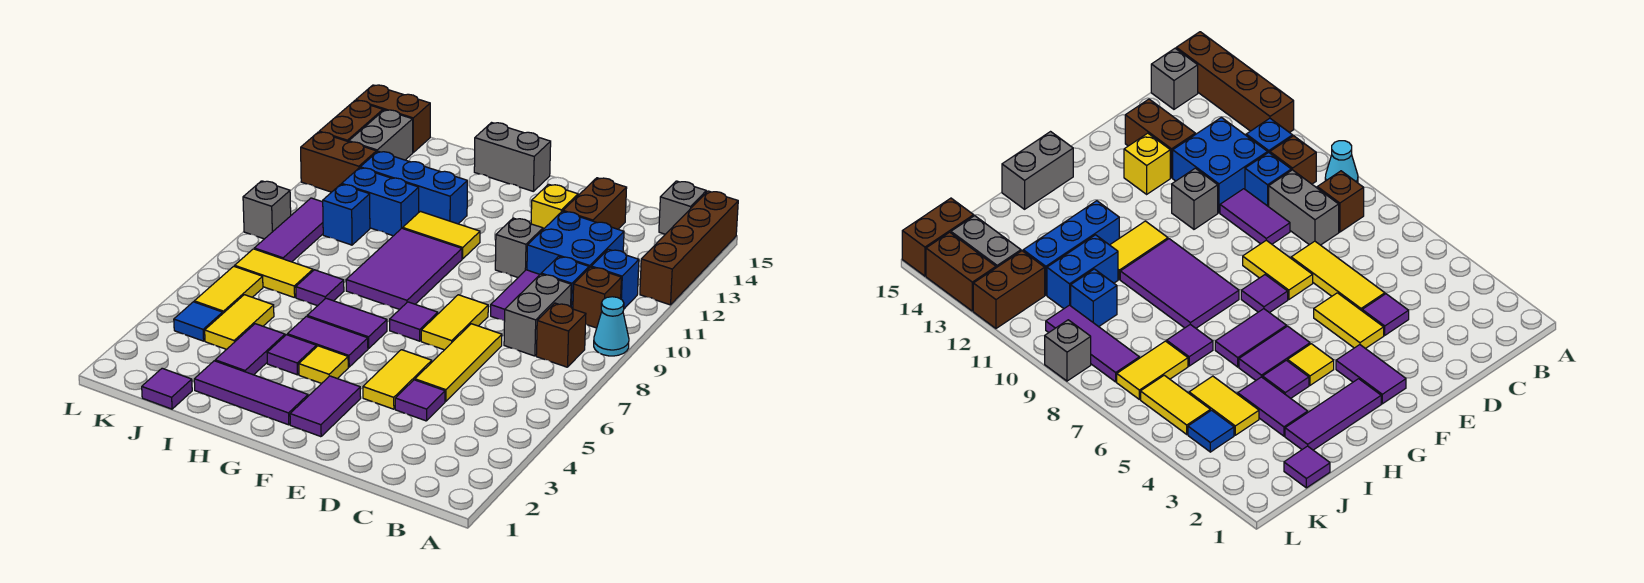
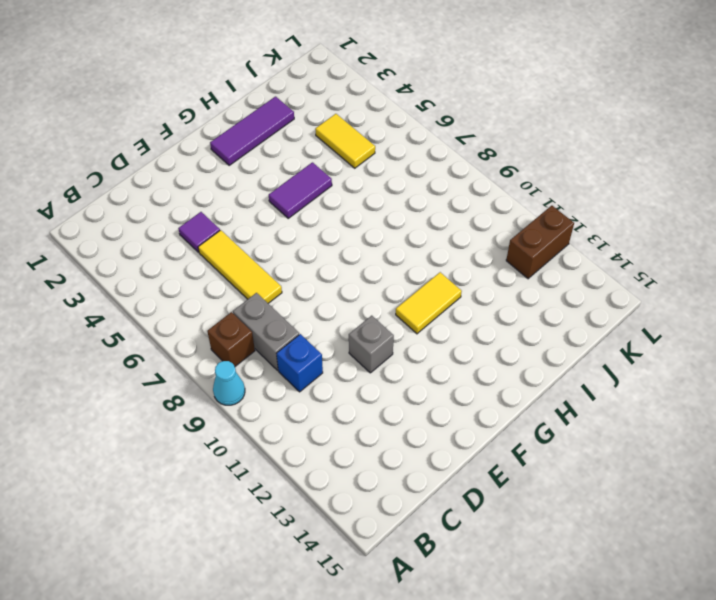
none -> brown brick A12:A15 level 1
none -> brown brick B10 level 1
none -> blue brick B11 level 1
none -> grey brick B15 level 1

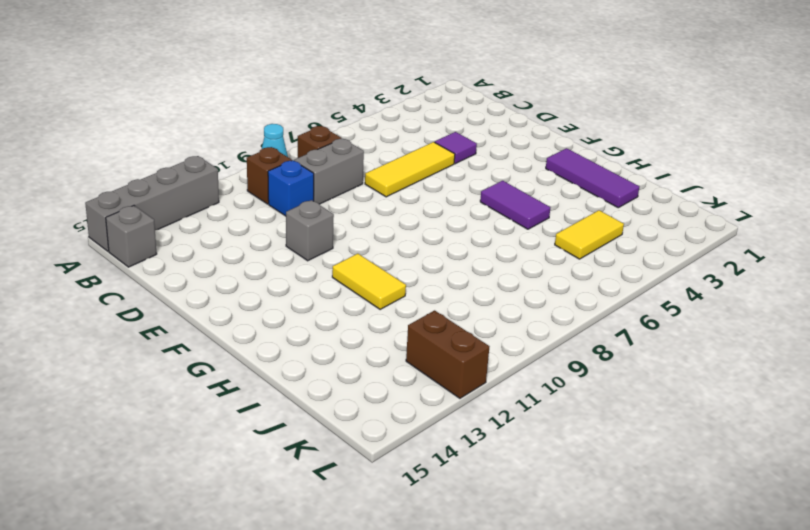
grey brick A12:A15 level 1 -> brown brick A12:A15 level 1
none -> blue brick B11 level 1
none -> blue brick C11:D12 level 1
none -> purple tile D9:D10 level 1
none -> brown brick D13:D14 level 1

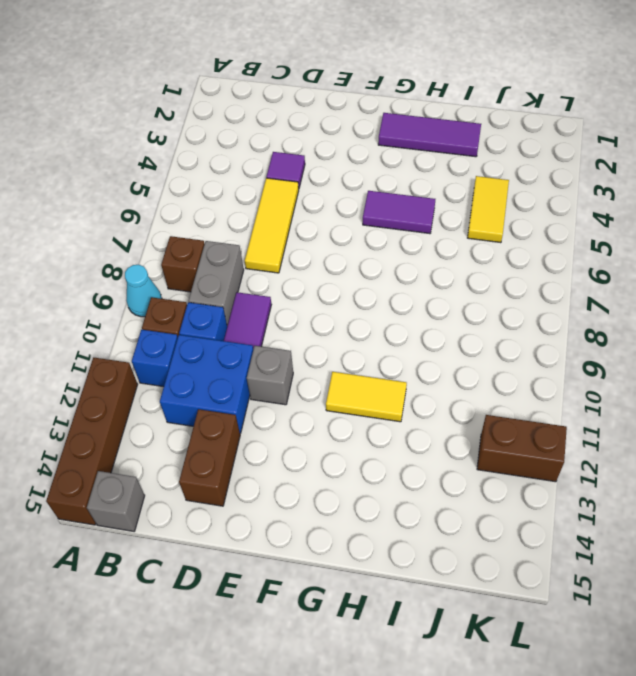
none -> yellow tile E4:E5 level 1
none -> yellow tile E7:E8 level 1
none -> yellow brick E13 level 1
none -> purple tile F2:F3 level 1

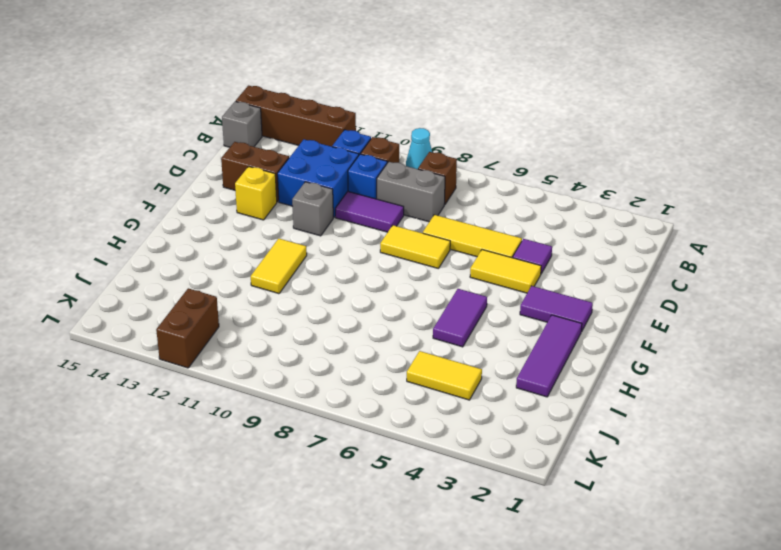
none -> purple tile F7 level 1
none -> yellow tile G4 level 1
none -> purple tile G6:H6 level 1
none -> purple tile G8:H10 level 1

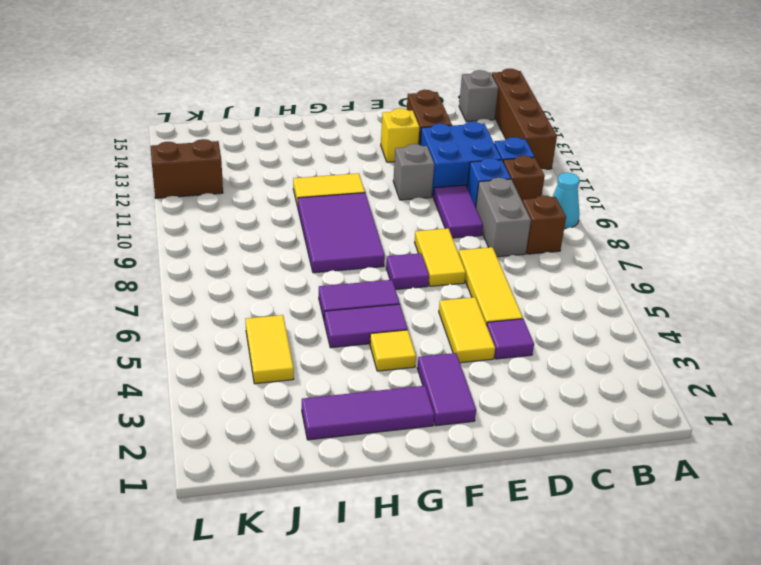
none -> grey brick G15:H15 level 1
none -> purple tile H4 level 1
none -> blue brick H12:J12 level 1
none -> purple tile I3:I4 level 1

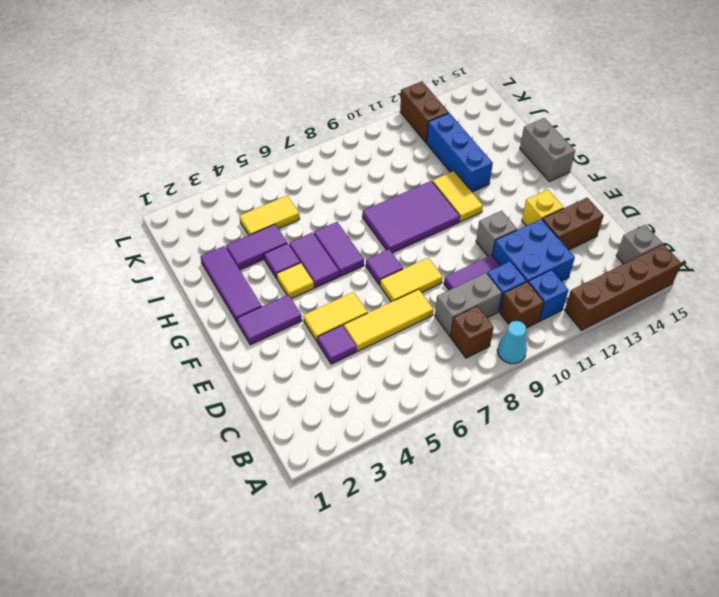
none -> purple tile I7 level 1
none -> blue brick I11:J11 level 1
none -> purple tile J1 level 1
none -> yellow tile J7:K7 level 1

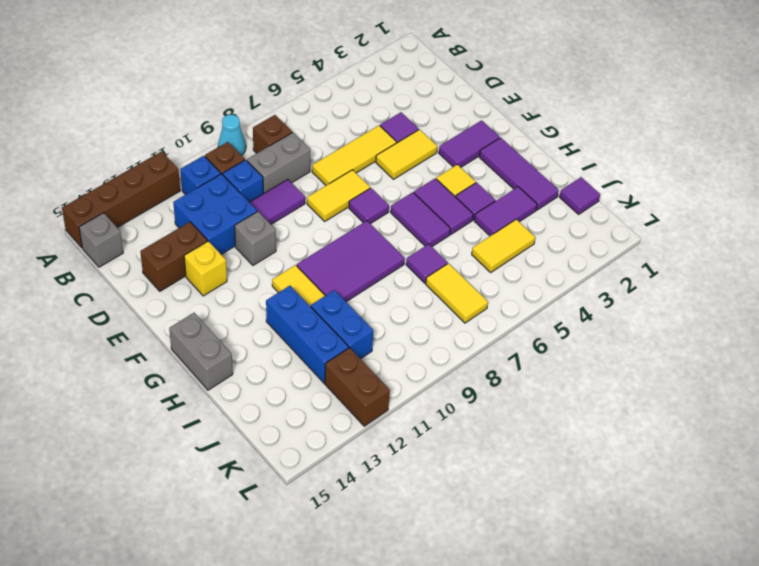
none -> blue brick J10 level 1
none -> blue tile K4 level 1
none -> yellow tile K5:K6 level 1
none -> purple tile K8:K10 level 1

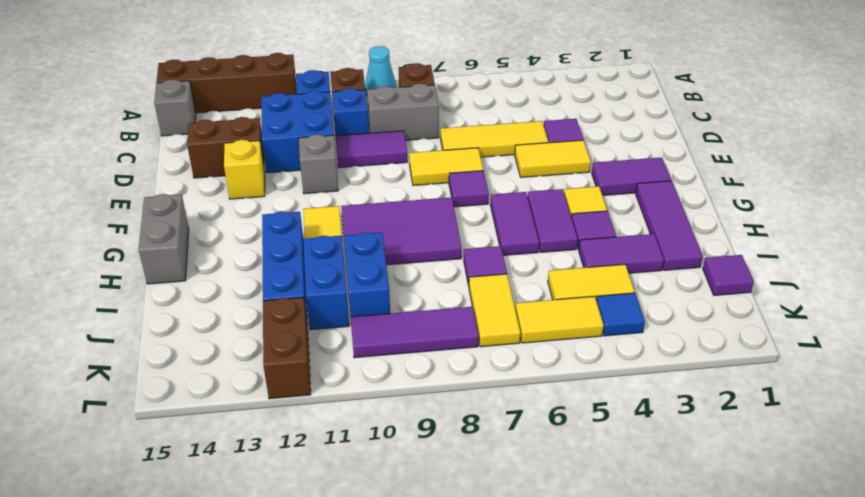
blue brick I10:J10 level 1 -> blue brick J10 level 1
none -> grey brick K13:K14 level 1
none -> brown brick K15:L15 level 1
none -> grey brick L9 level 1
none -> brown brick L13:L14 level 1

